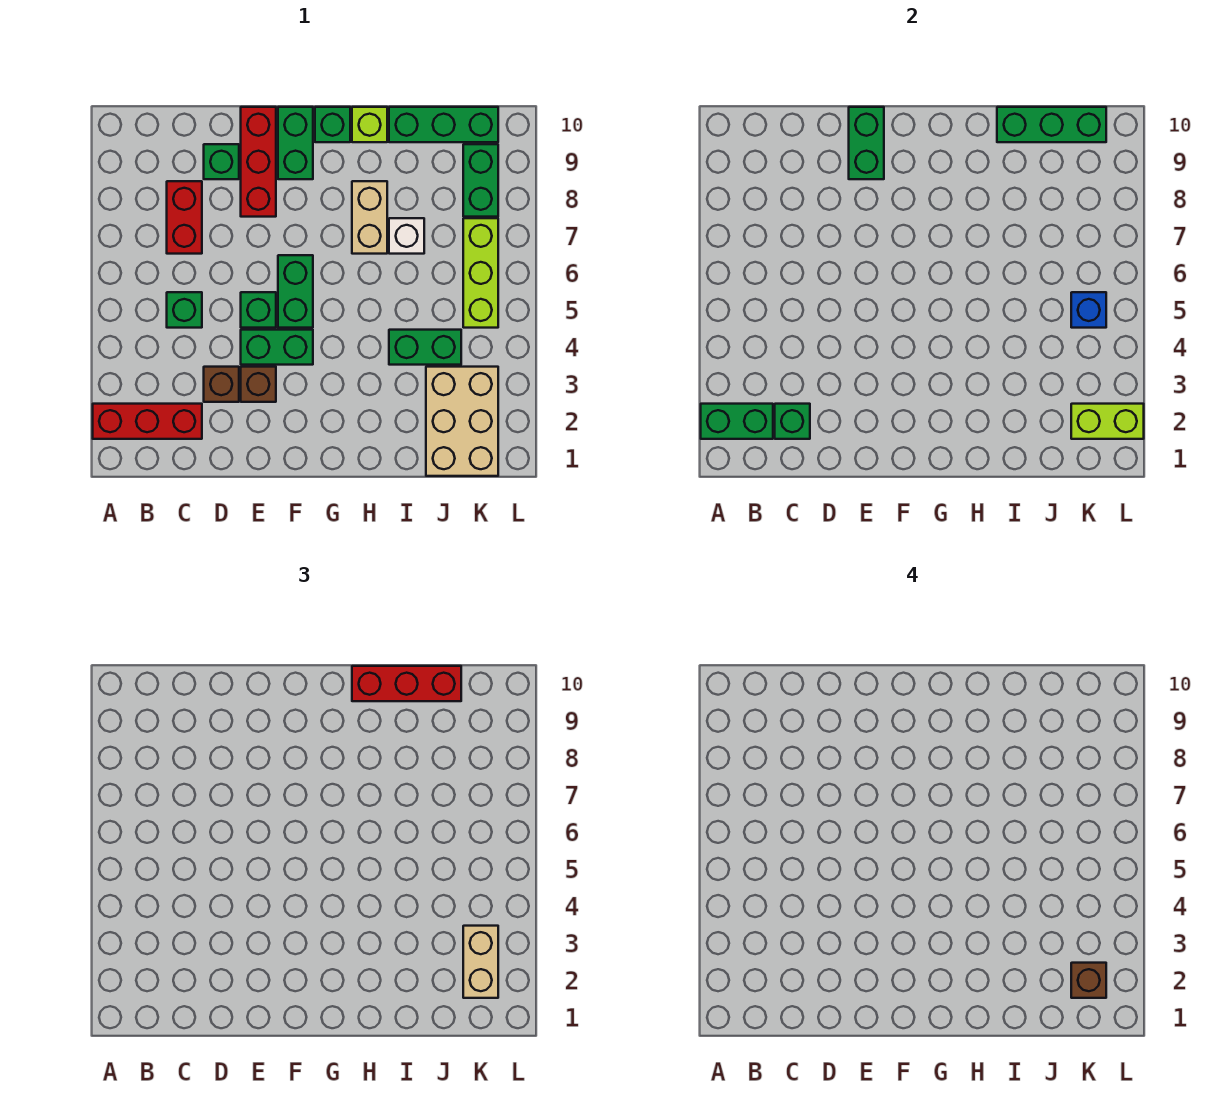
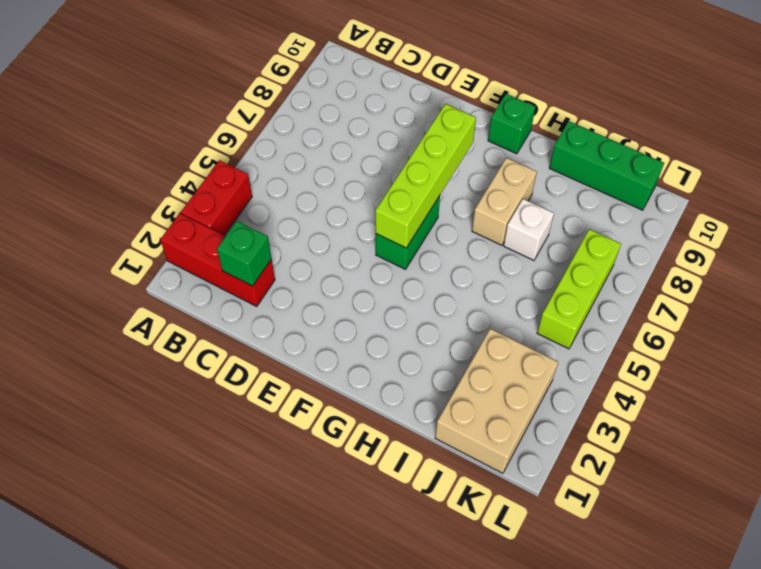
red brick A3:A4 level 1 -> red brick C7:C8 level 1
lime brick F5:F8 level 2 -> none
none -> green brick C5 level 1
none -> brown brick D3 level 1
none -> green brick D9 level 1

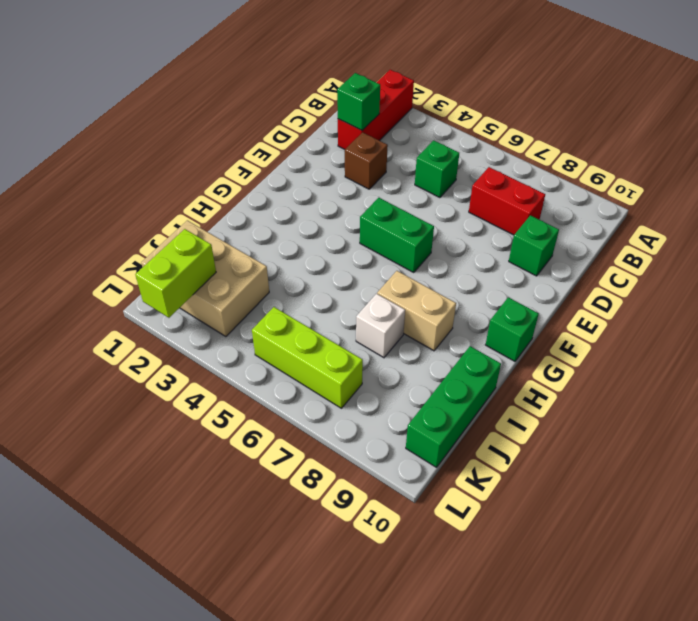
none -> brown brick E3 level 1
none -> green brick E4:F4 level 1
none -> green brick E5 level 1

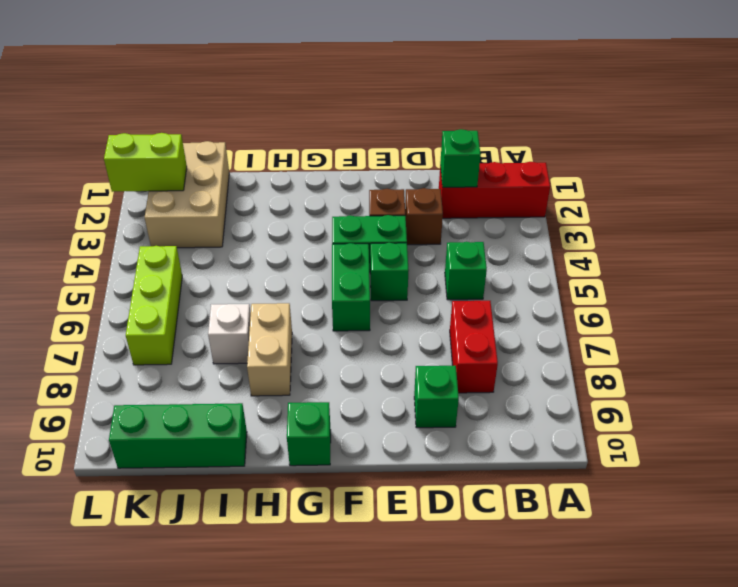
none -> red brick E8:E10 level 1
none -> green brick F9:F10 level 1
none -> lime brick H10 level 1

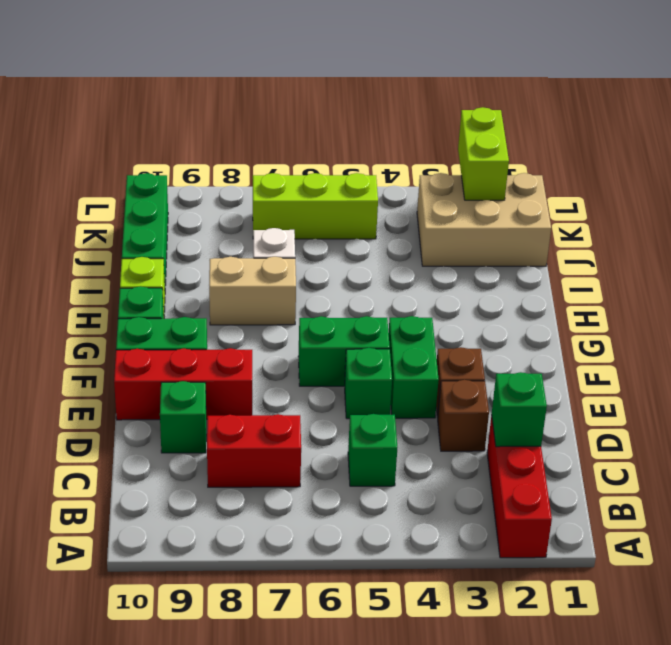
none -> green brick I4:J4 level 1
none -> green brick K8:K9 level 1
none -> green brick A2:B2 level 2

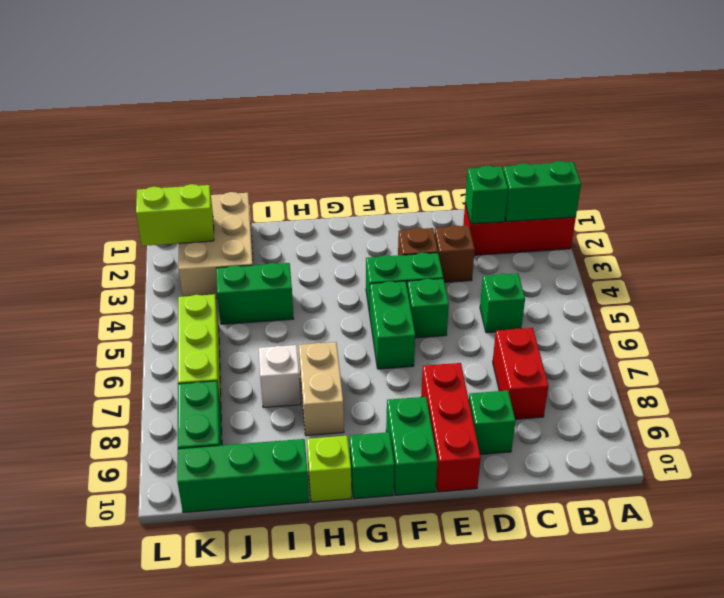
none -> green brick E9:E10 level 2
none -> green brick I10:K10 level 2
none -> blue brick K5 level 2

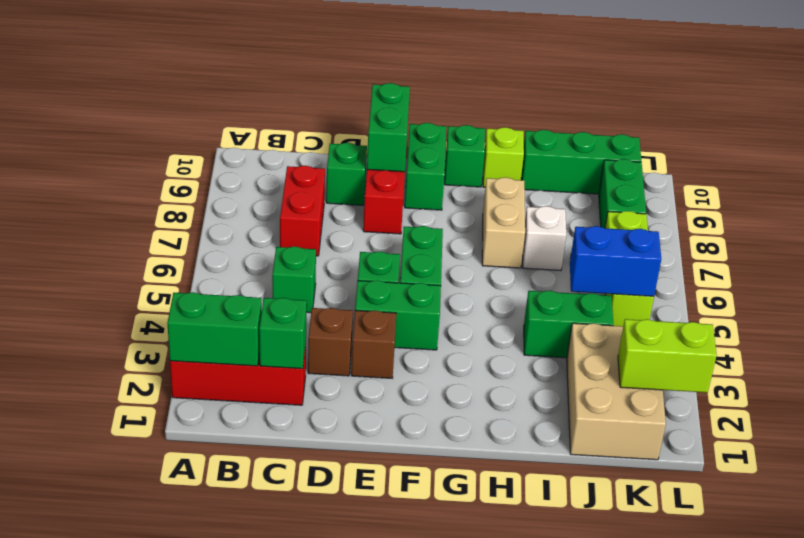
blue brick J5:K5 level 2 -> blue brick K5 level 2
none -> green brick I10:K10 level 2
none -> red brick H10:J10 level 3
none -> tan brick K2:K3 level 3

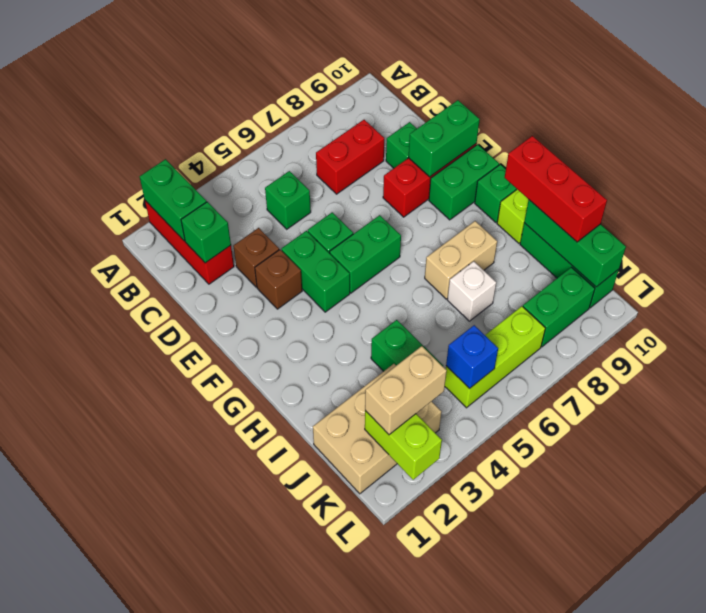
none -> brown brick K2 level 4

